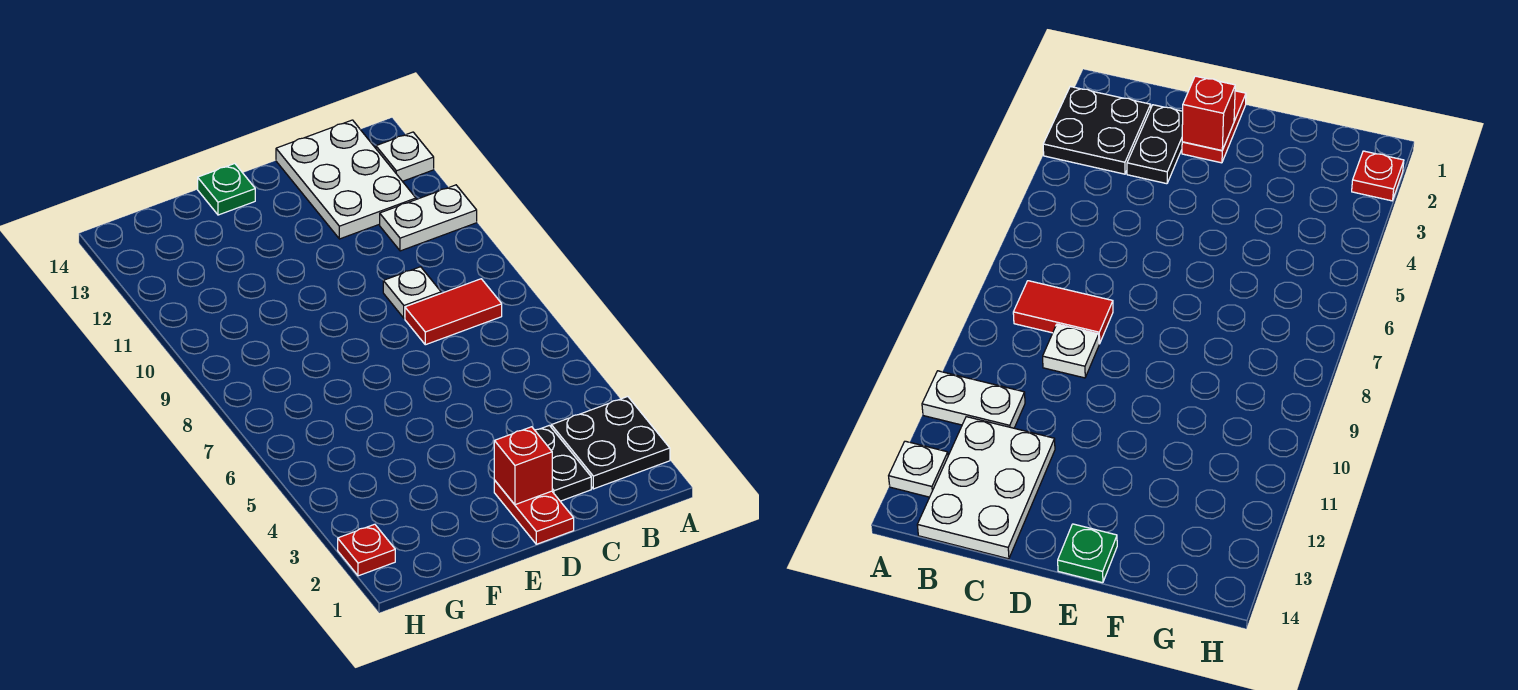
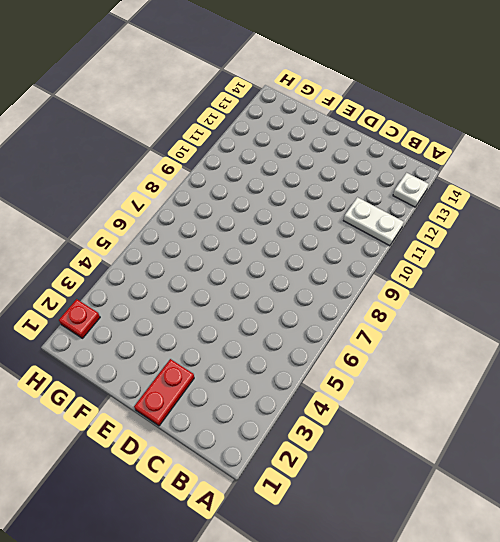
none -> black plate A2:B3 level 1
none -> red tile B8:C8 level 1

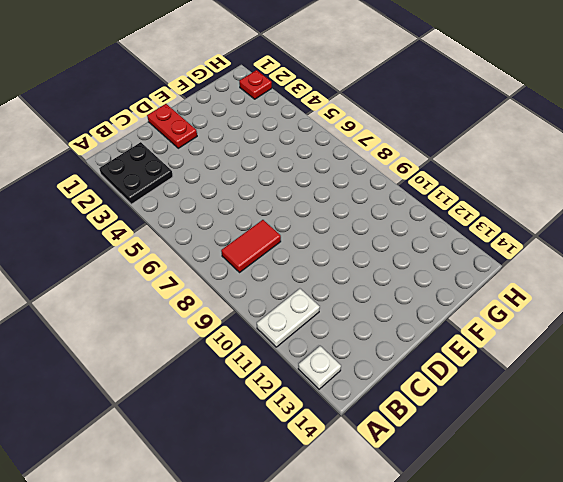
none -> white plate B12:C14 level 1
none -> black plate C2:C3 level 1

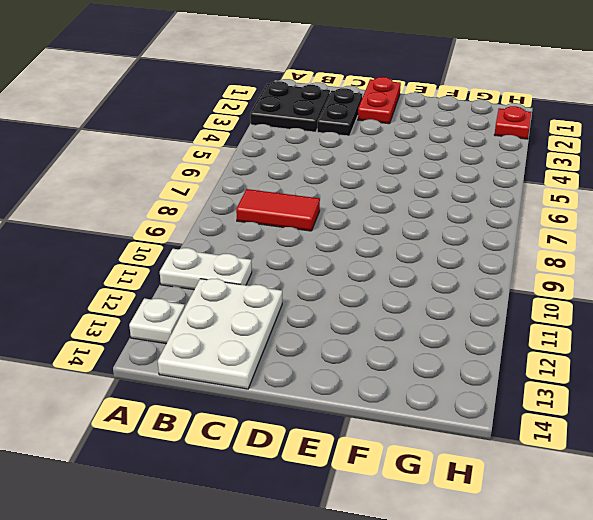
none -> white plate C9 level 1
none -> green plate E14 level 1

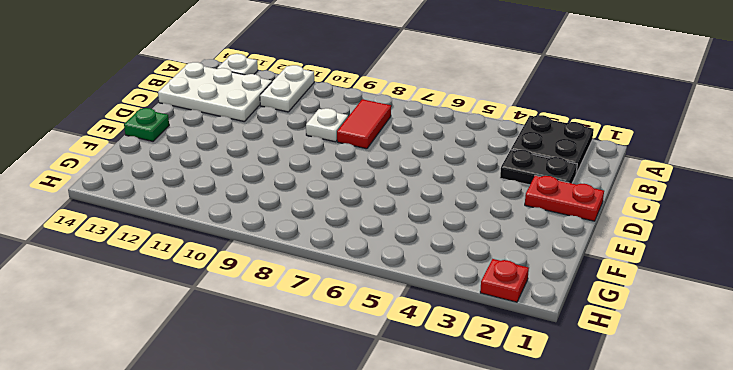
none -> red brick D2 level 2

